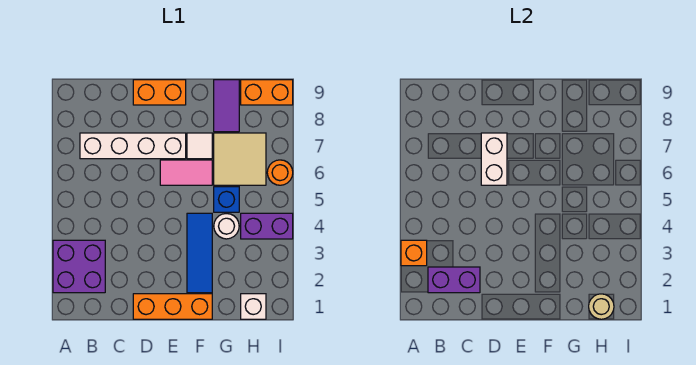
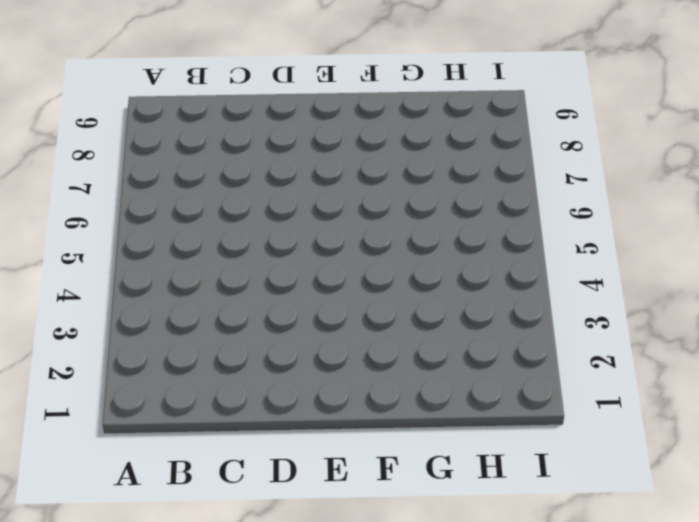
none -> purple brick A2:B3 level 1
none -> white brick B7:E7 level 1
none -> orange brick D1:F1 level 1

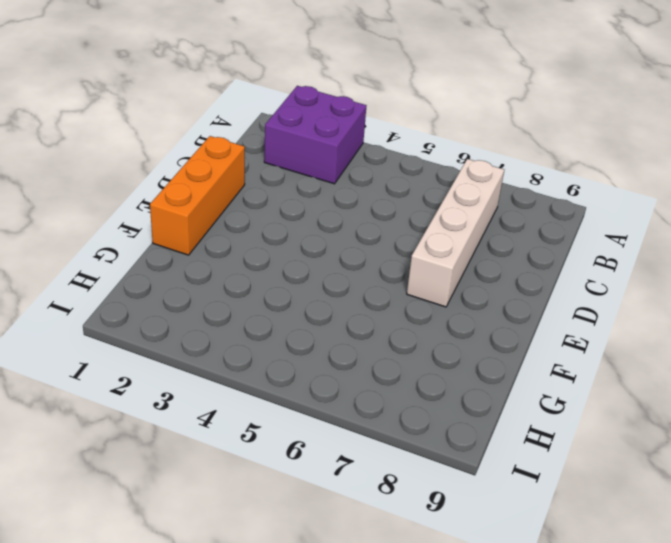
none -> orange brick D9:E9 level 1
none -> pink tile E6:F6 level 1
none -> blue tile F2:F4 level 1

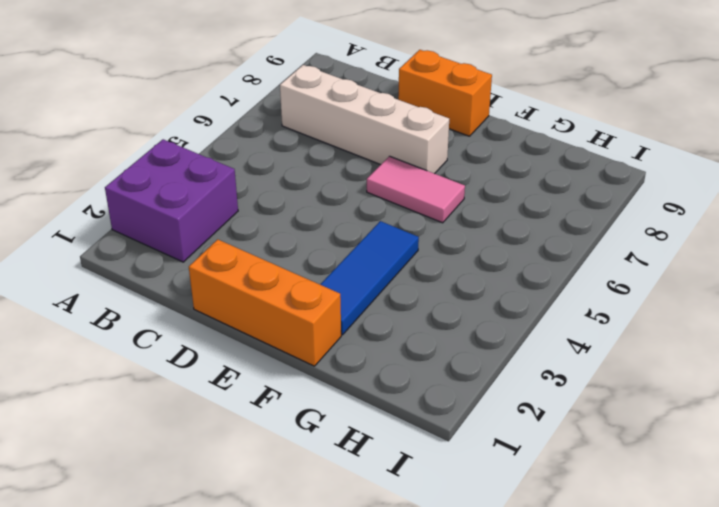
none -> white tile F7 level 1
none -> white round brick G4 level 1
none -> blue brick G5 level 1

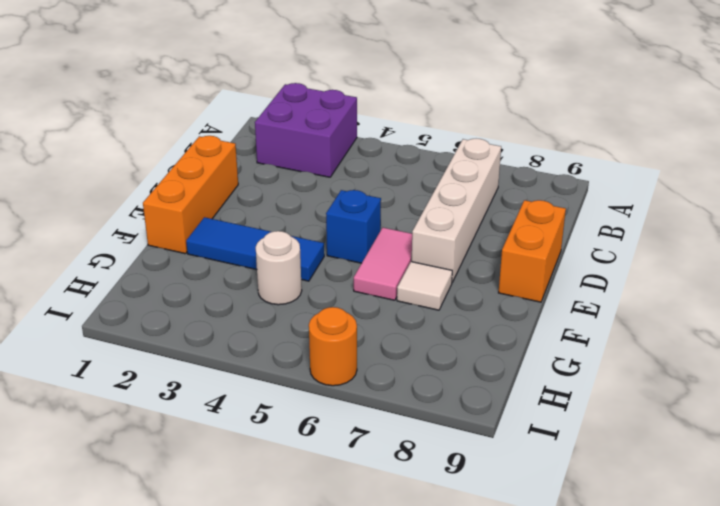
blue brick E5 level 1 -> blue brick G5 level 1
none -> tan tile G6:H7 level 1
none -> purple tile G8:G9 level 1
none -> white brick H1 level 1

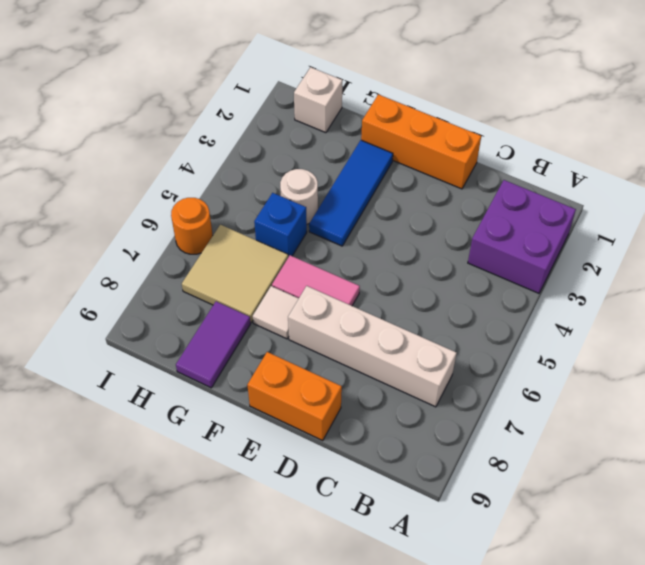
none -> purple brick H4:I4 level 1
none -> orange brick H9:I9 level 1
none -> orange brick A3 level 2

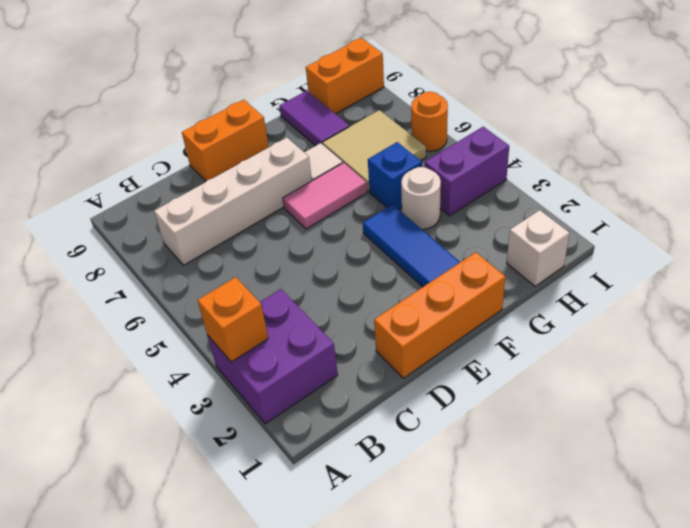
none -> purple brick B2:C2 level 2
none -> white brick D6:D7 level 2
none -> tan round brick H1 level 2

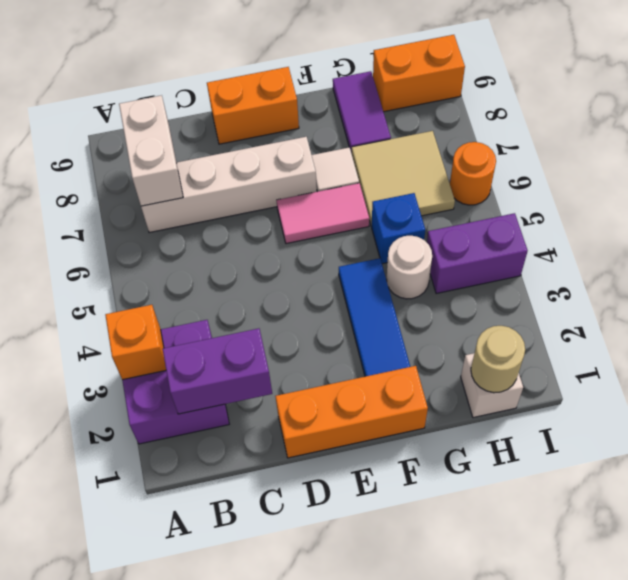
white brick B7:B8 level 2 -> white brick D6:D7 level 2

